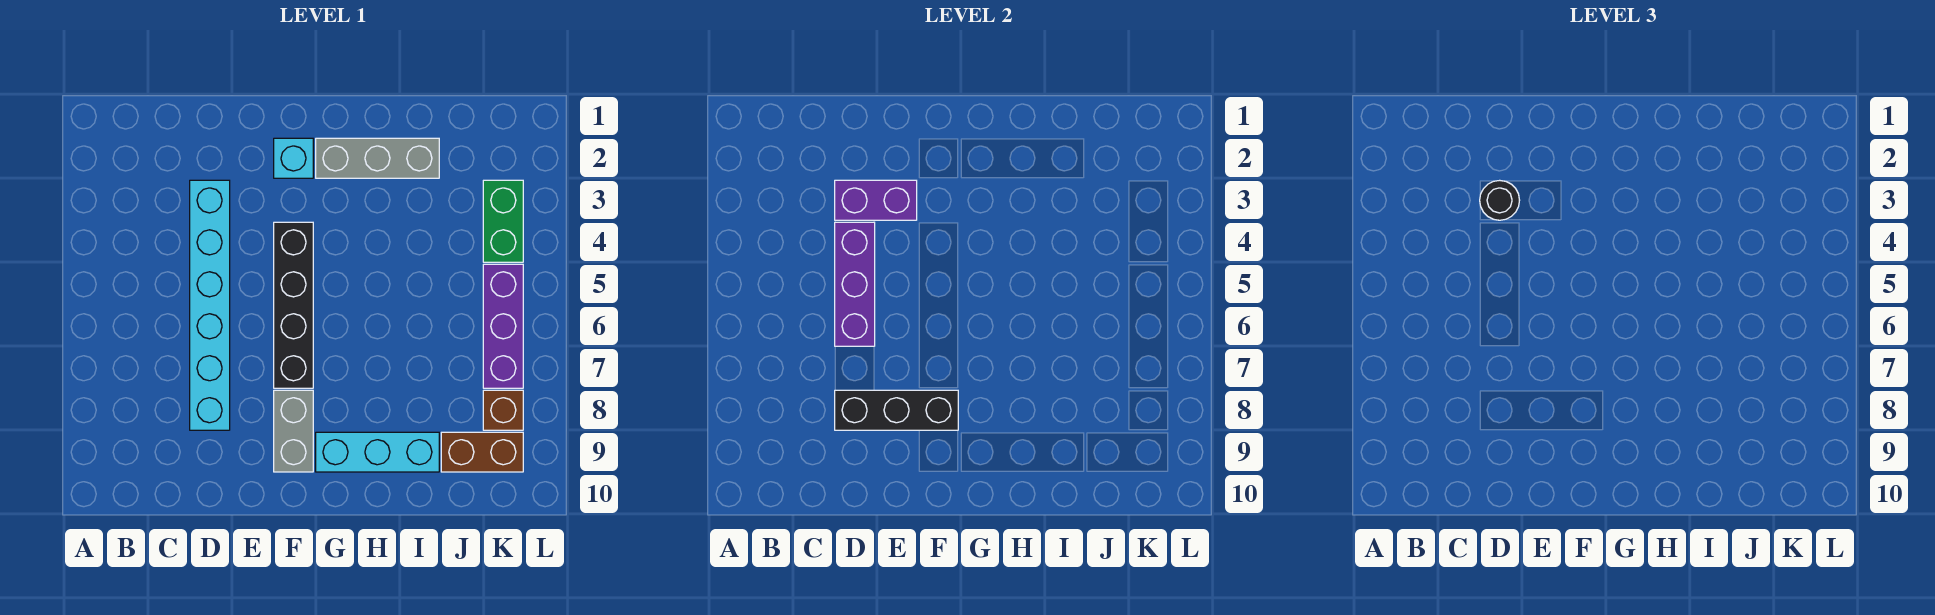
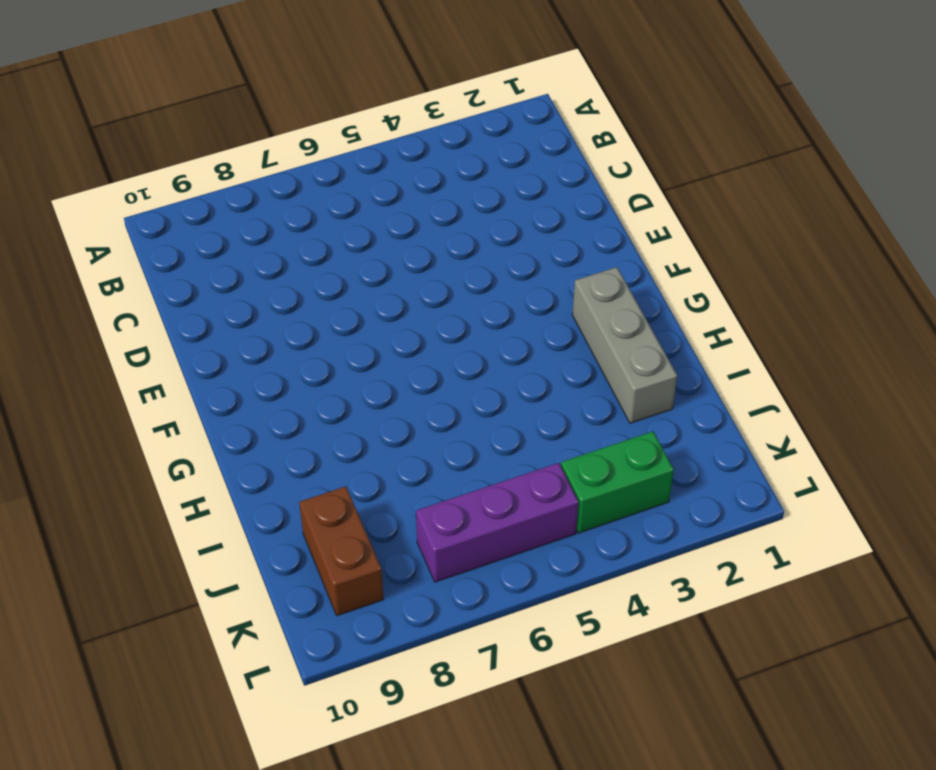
none -> cyan brick D3:D8 level 1
none -> cyan brick F2 level 1
none -> black brick F4:F7 level 1

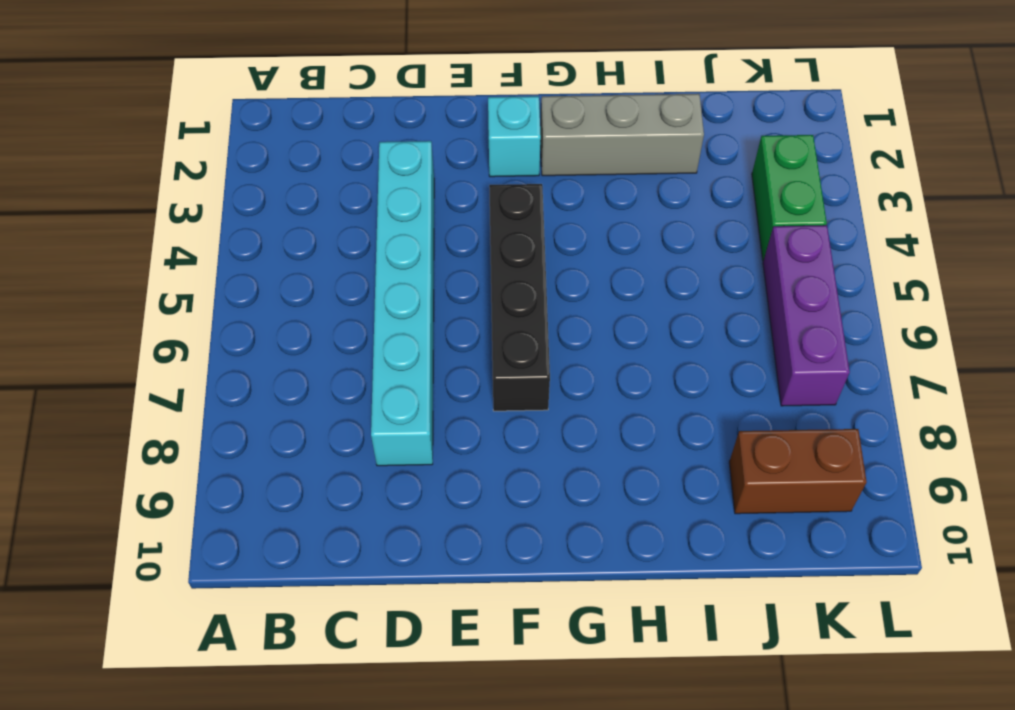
none -> grey brick F8:F9 level 1
none -> cyan brick G9:I9 level 1
none -> brown brick K8 level 1

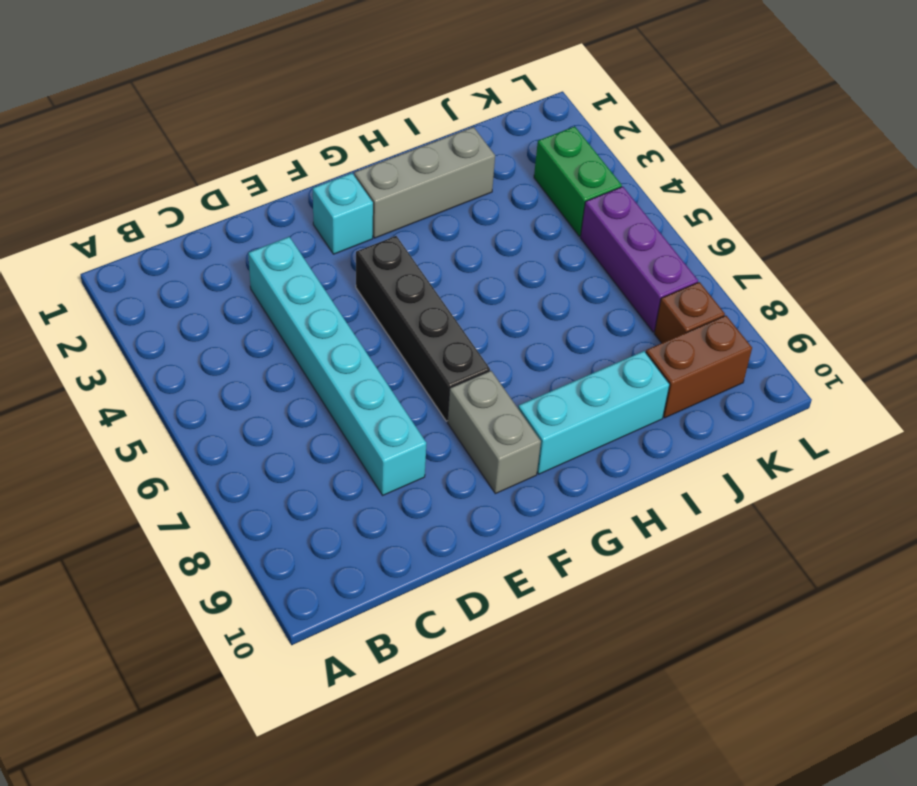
none -> purple brick D3:E3 level 2
none -> purple brick D4:D6 level 2
none -> black brick D8:F8 level 2

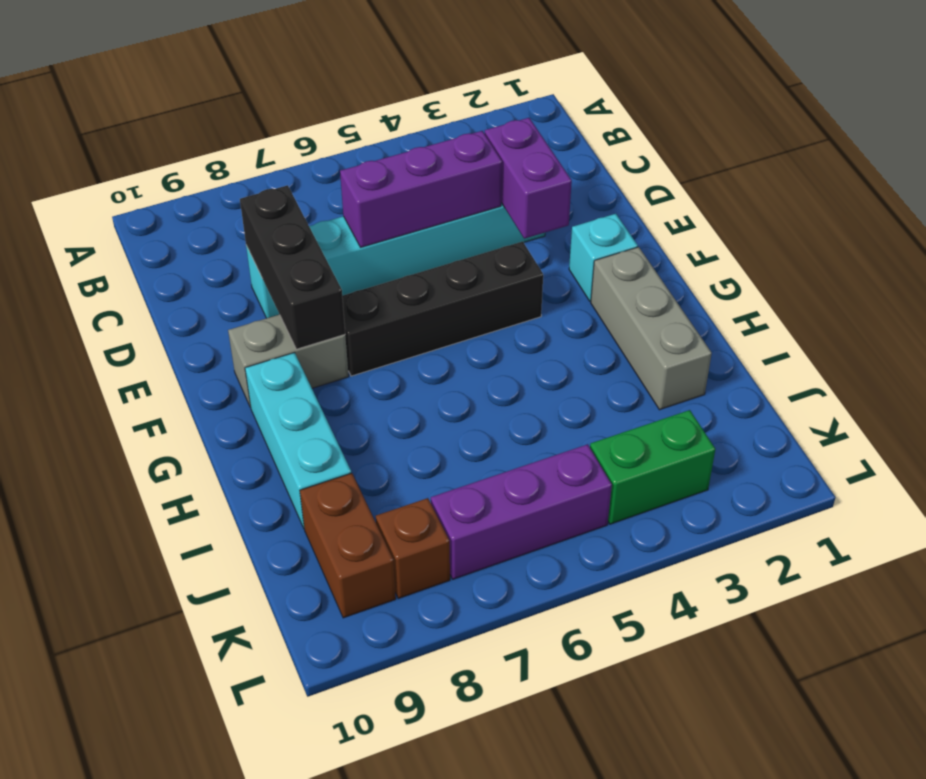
none -> black round brick D3 level 3

